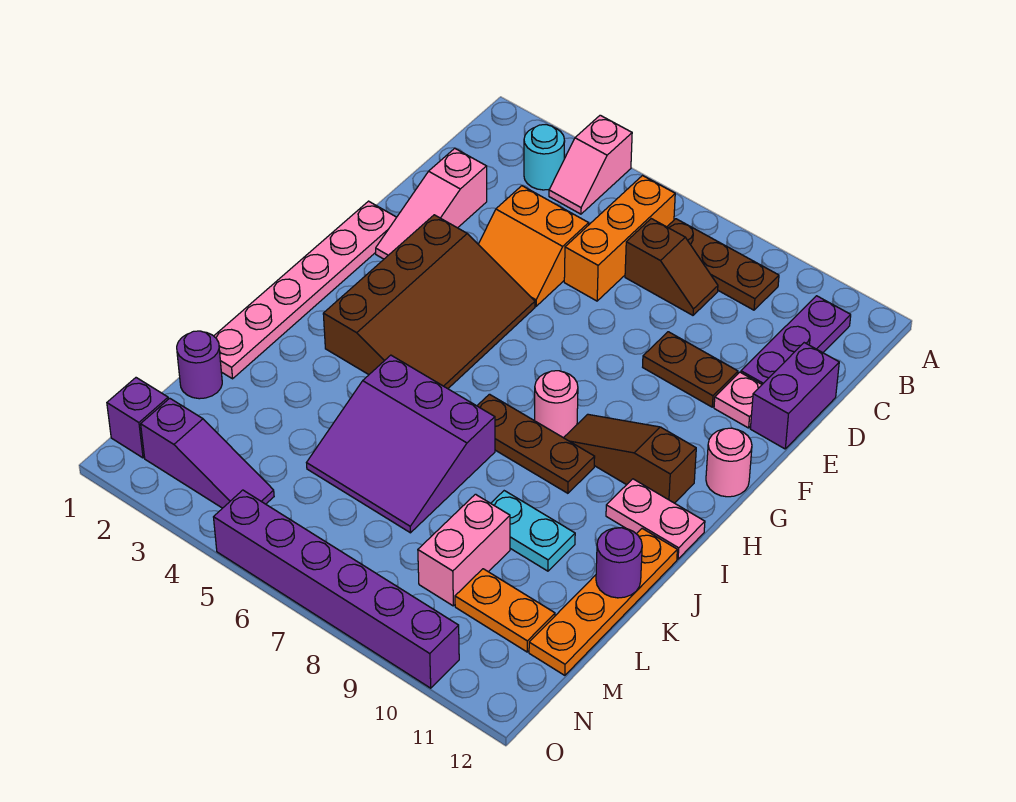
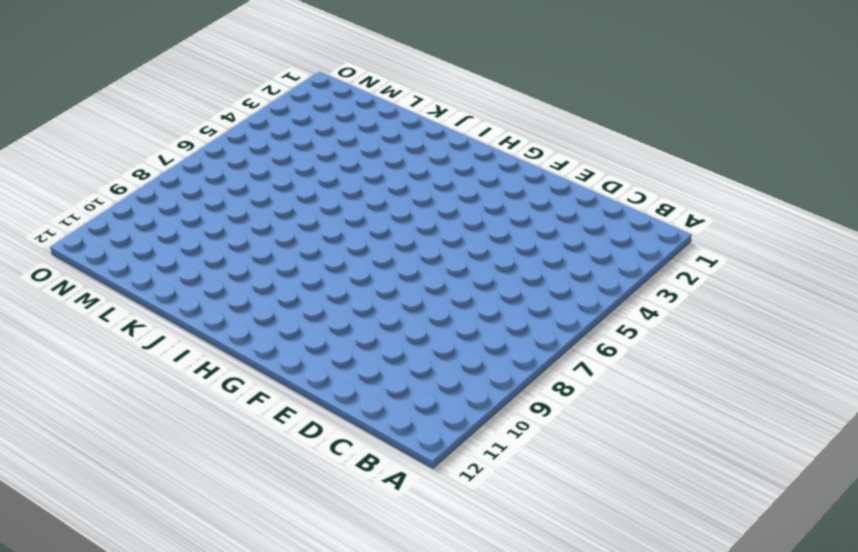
none -> pink slope A4:B4 level 1 top A
none -> cyan round brick B3 level 1
none -> orange brick B6:D6 level 1

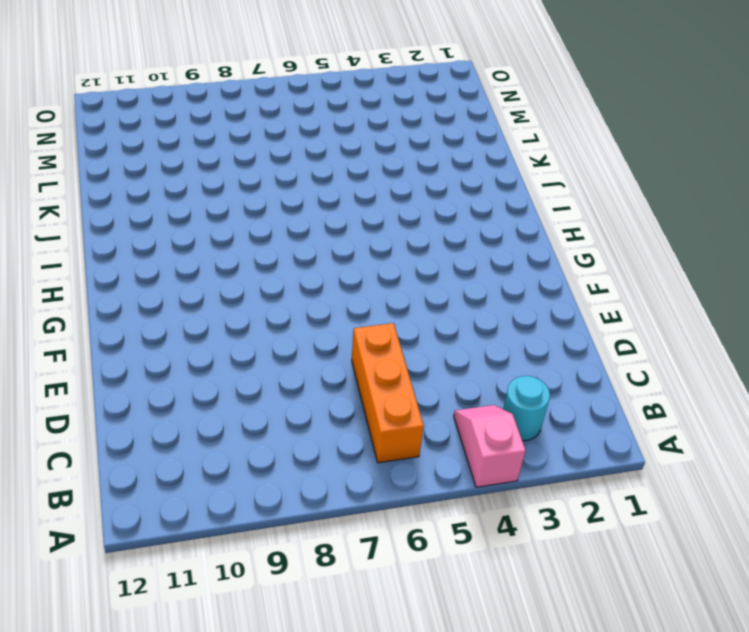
none -> brown plate B7:B9 level 1
none -> purple plate B11:D11 level 1
none -> brown slope C7:C8 level 1 top 7

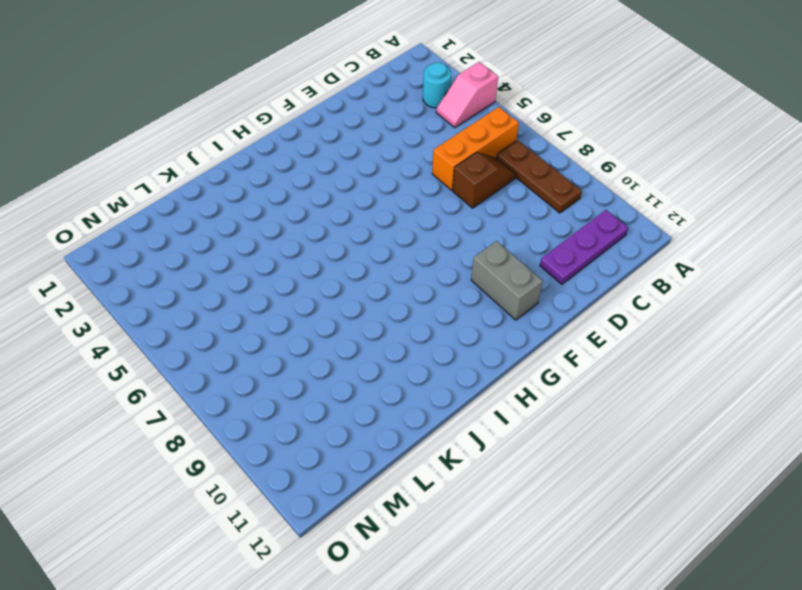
brown slope C7:D7 level 1 top D -> brown slope C7:C8 level 1 top 7
grey brick F10:F11 level 1 -> none
none -> pink slope D2:F2 level 1 top D
none -> orange slope D4:E5 level 1 top D
none -> purple brick D12:E12 level 1

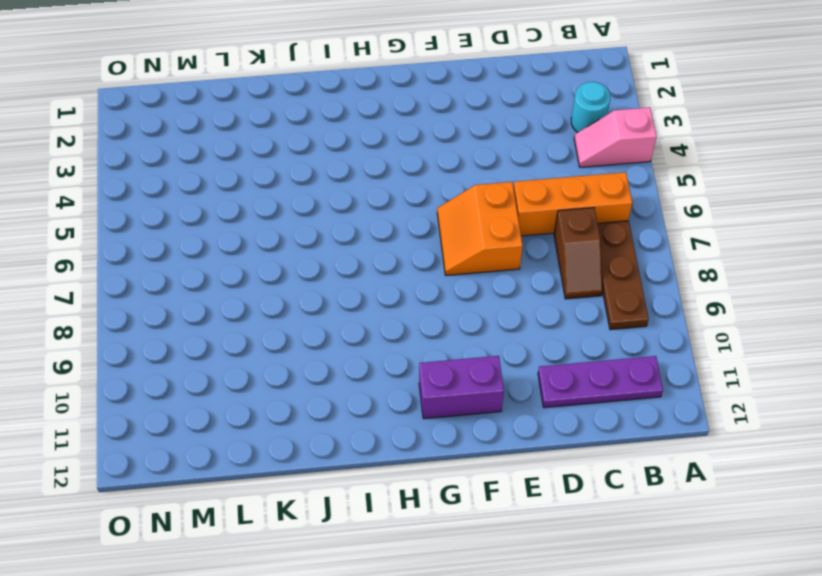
orange slope E6:F7 level 1 top E -> orange slope D4:E5 level 1 top D
purple brick F11:G11 level 1 -> purple brick D12:E12 level 1
none -> pink slope D2:F2 level 1 top D
none -> brown plate E9:E10 level 1
none -> pink plate E11 level 1

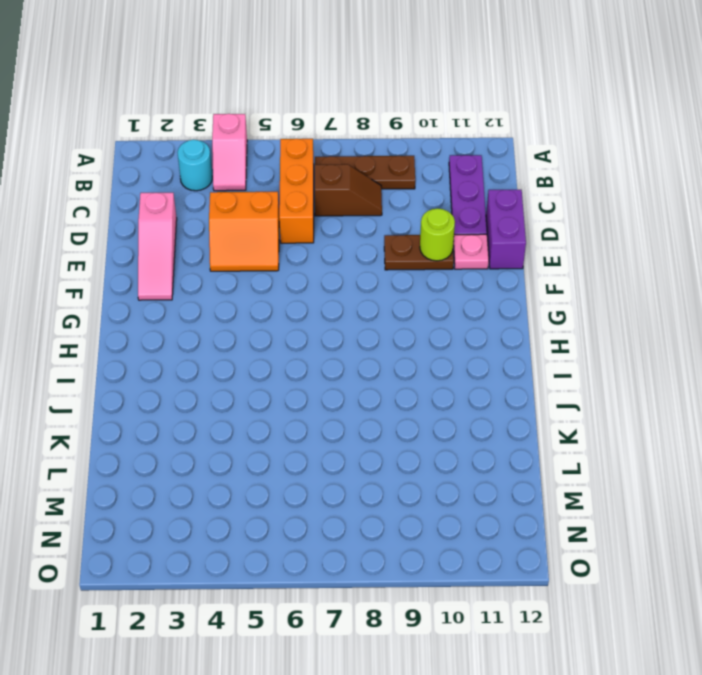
lime round brick E10 level 2 -> none
none -> pink plate F1:K1 level 1
none -> brown slope F3:I5 level 1 top 3
none -> pink round brick G12 level 1

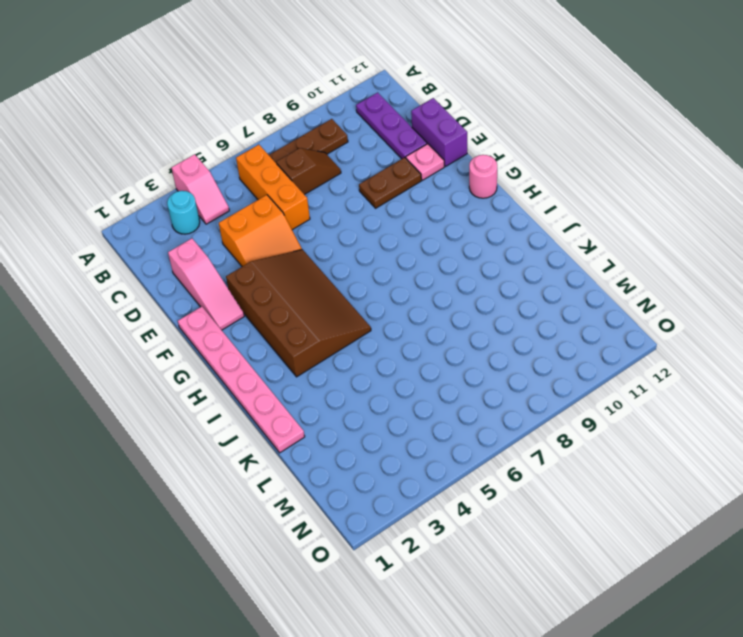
none -> pink round brick H8 level 1
none -> brown slope H9:H11 level 1 top 11
none -> brown plate I7:I9 level 1

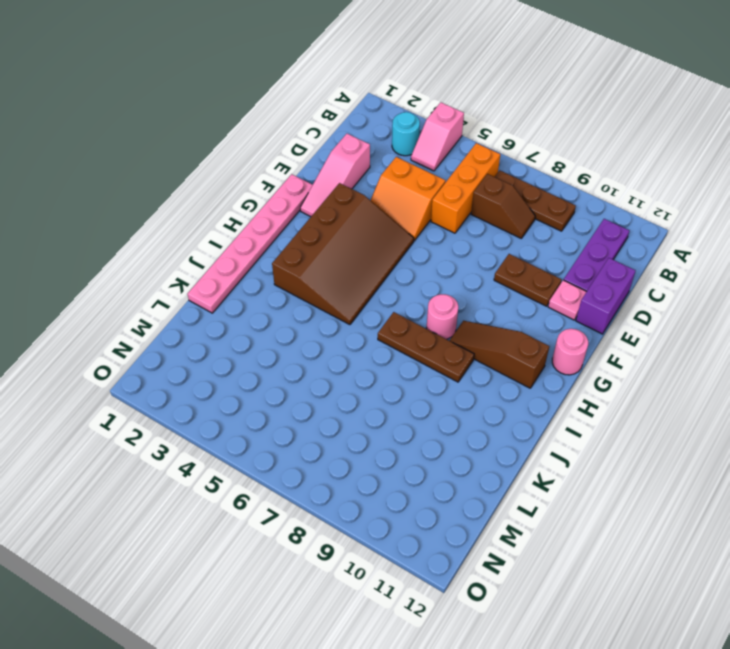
none -> pink plate I11:I12 level 1
none -> purple slope J5:L7 level 1 top J
none -> orange plate J12:M12 level 1

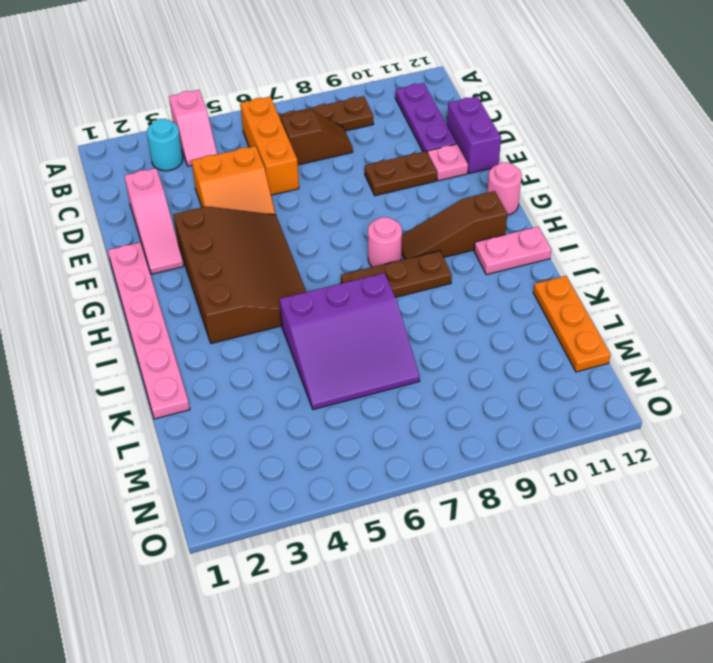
orange plate K12:M12 level 1 -> orange plate J12:M12 level 1
none -> cyan plate K9:K10 level 1
none -> purple round brick L1 level 1
none -> pink brick L9:M9 level 1

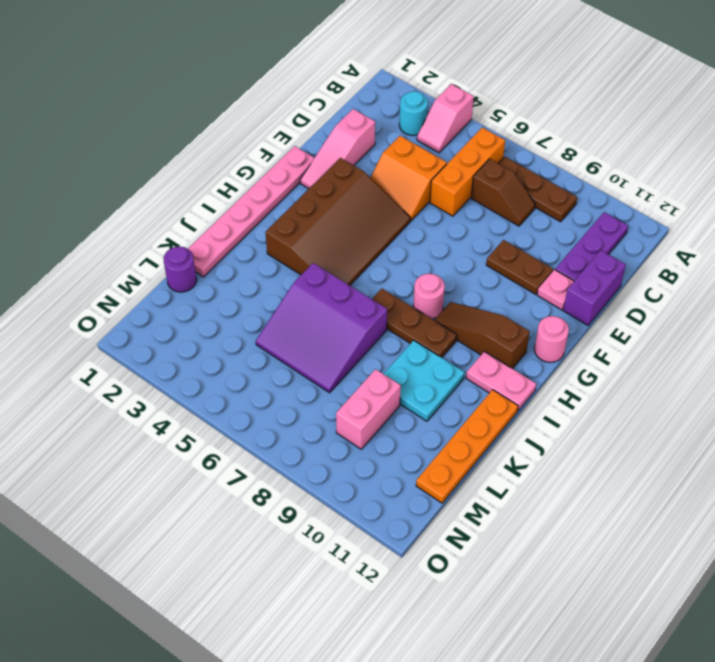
cyan plate J9:K10 level 1 -> cyan plate K9:K10 level 1
none -> orange plate M10:M11 level 1
none -> purple brick N1 level 1
none -> purple slope N2:N4 level 1 top 2

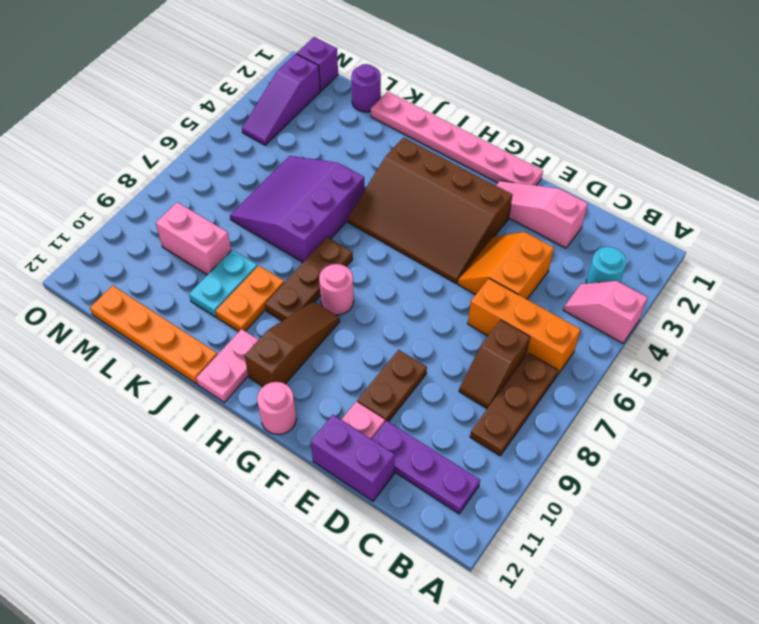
orange plate J9:J10 level 1 -> orange plate M10:M11 level 1
none -> purple brick O5:O10 level 1
none -> purple round brick K12 level 2

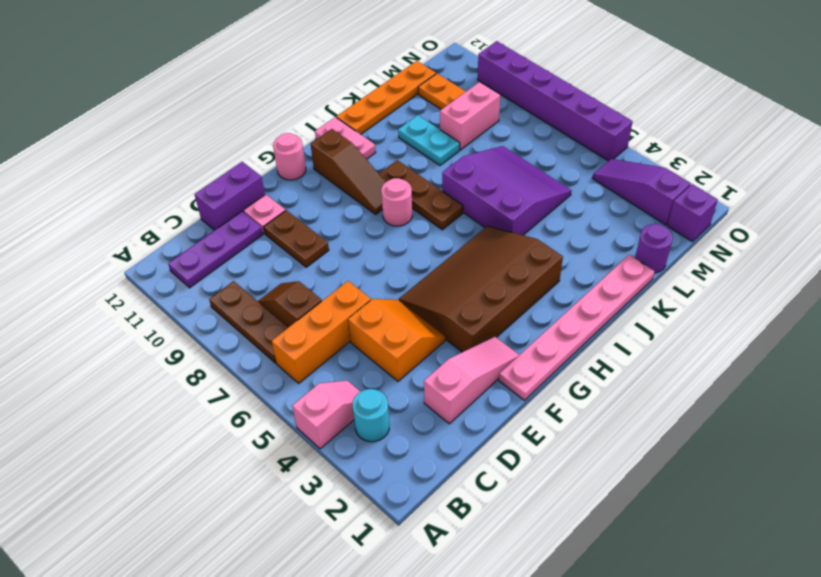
none -> purple round brick K12 level 2

